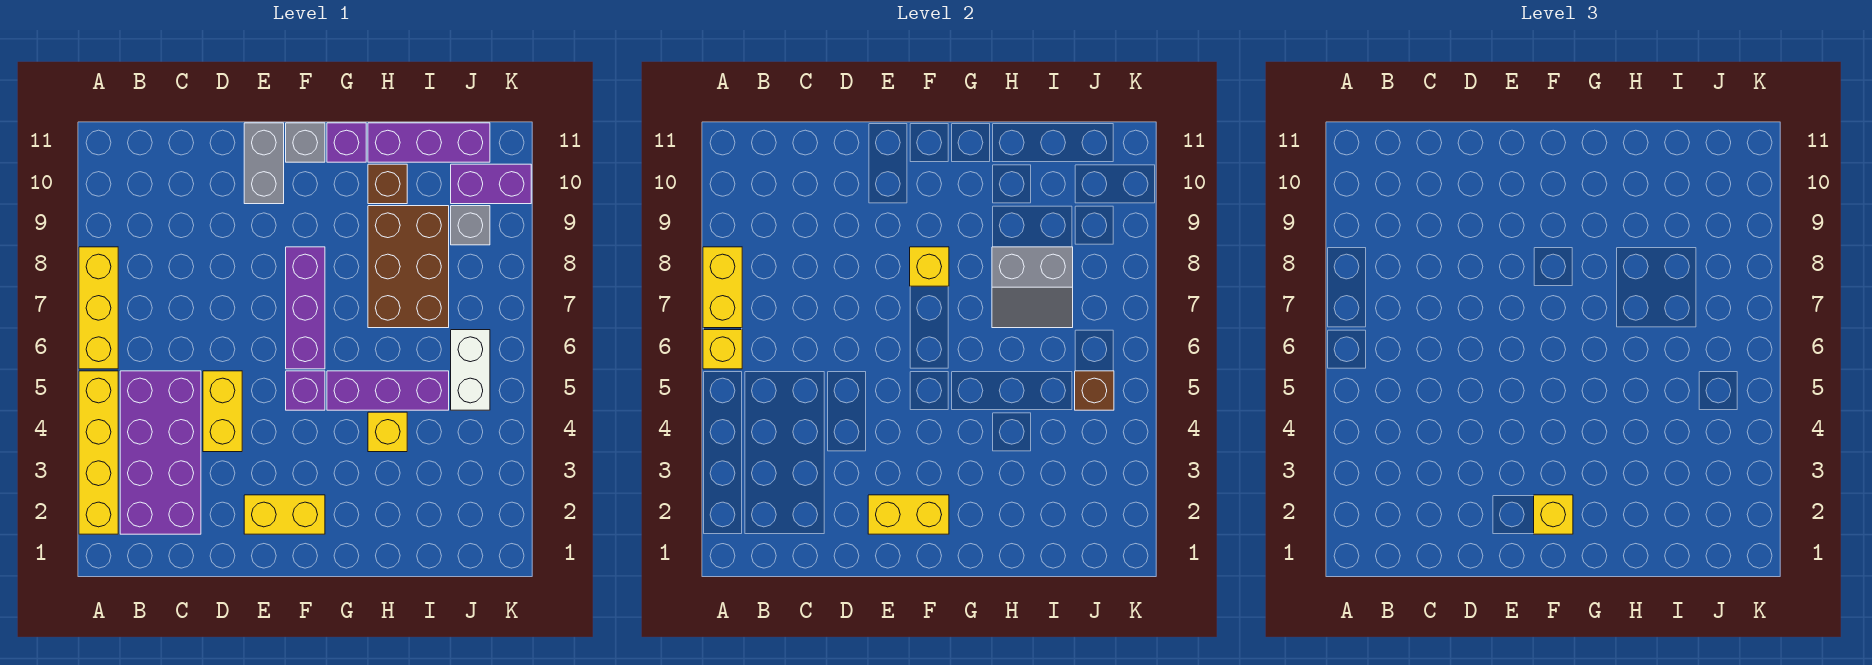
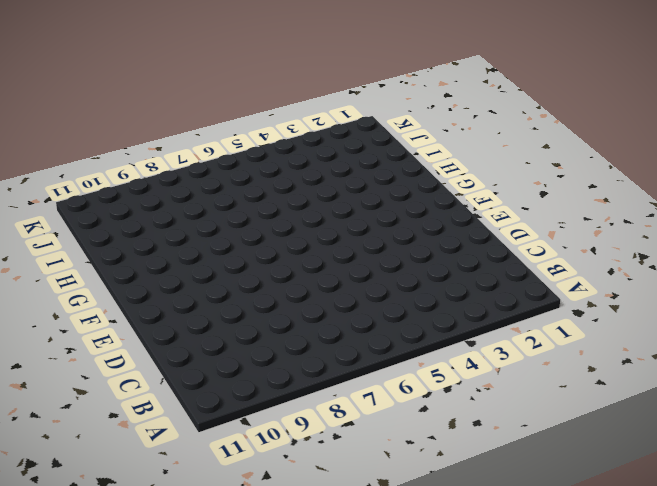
none -> yellow brick A2:A5 level 1
none -> yellow brick A6:A8 level 1
none -> purple brick B2:C5 level 1

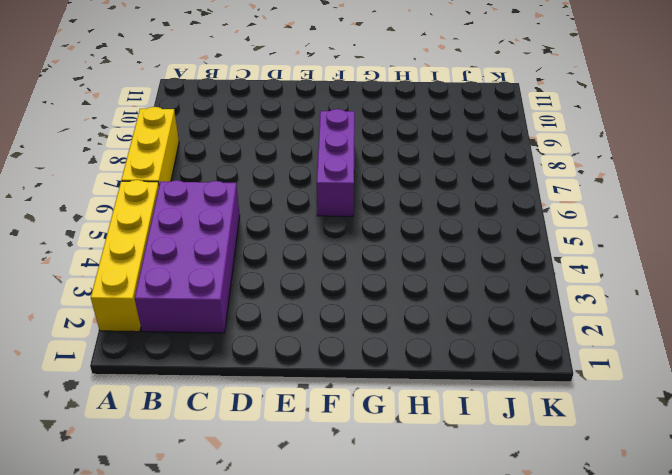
none -> yellow brick D4:D5 level 1
none -> yellow brick E2:F2 level 1
none -> grey brick E10:E11 level 1

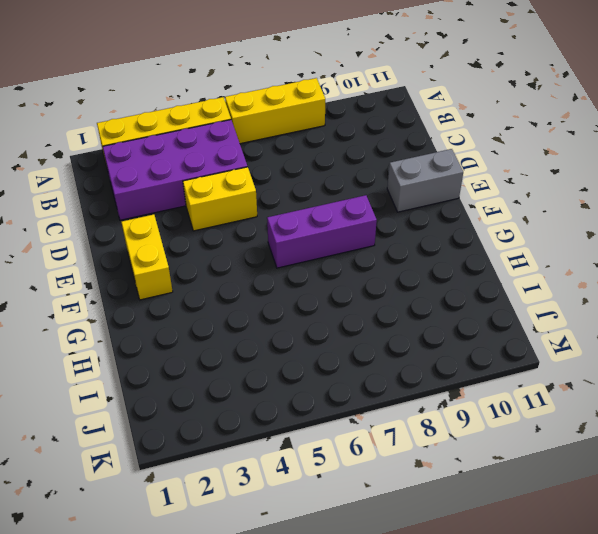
none -> purple brick F5 level 1
none -> grey brick F11 level 1
none -> purple brick G5:I5 level 1

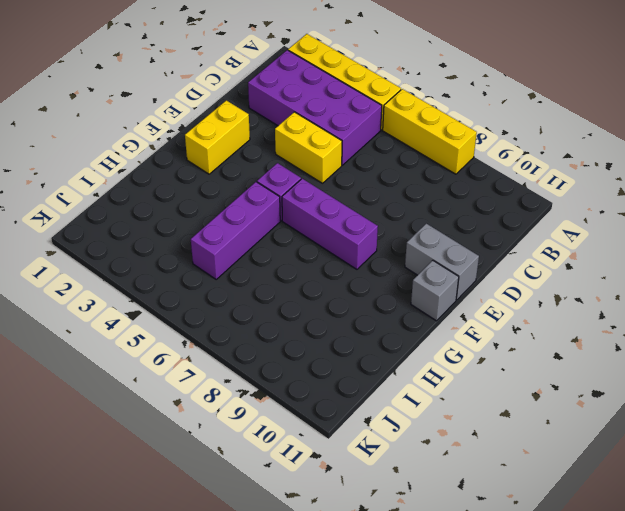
none -> purple brick G11 level 1
none -> yellow brick H4 level 1
none -> brown brick H7:I9 level 1

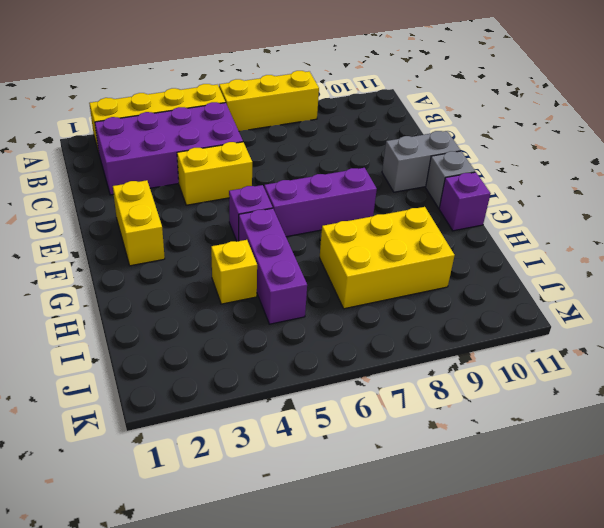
yellow brick H7:I9 level 1 -> brown brick H7:I9 level 1
none -> brown brick H10 level 1
none -> purple brick H11:J11 level 1
none -> white brick J5:J6 level 1

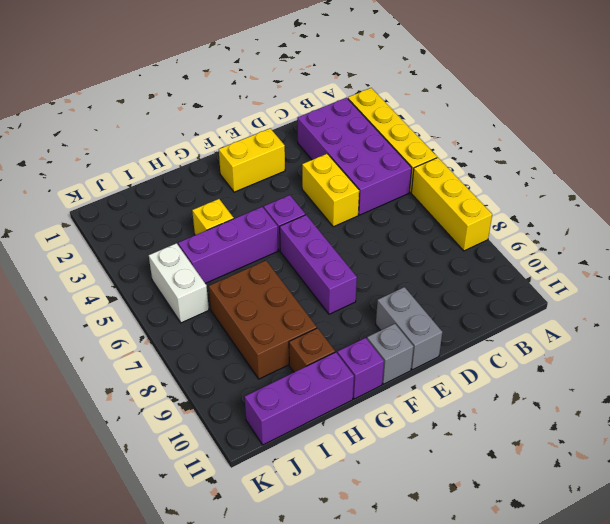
none -> grey brick J9 level 1
none -> purple brick J10:K10 level 1
none -> yellow brick A6 level 2

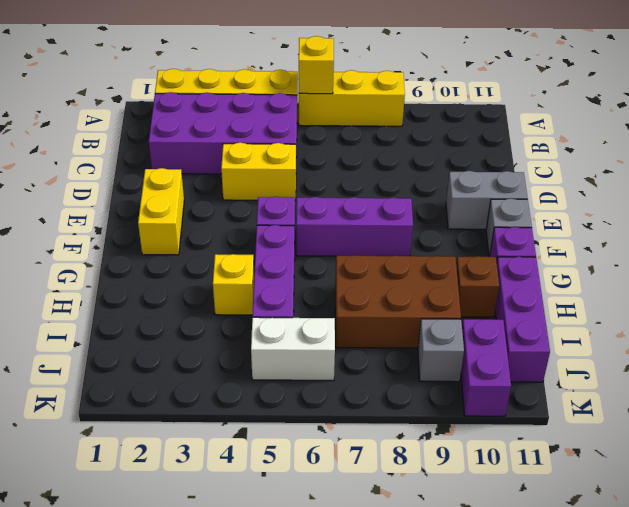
none -> yellow brick A7:A8 level 2
none -> yellow brick E2:F2 level 2
none -> yellow brick F8 level 2

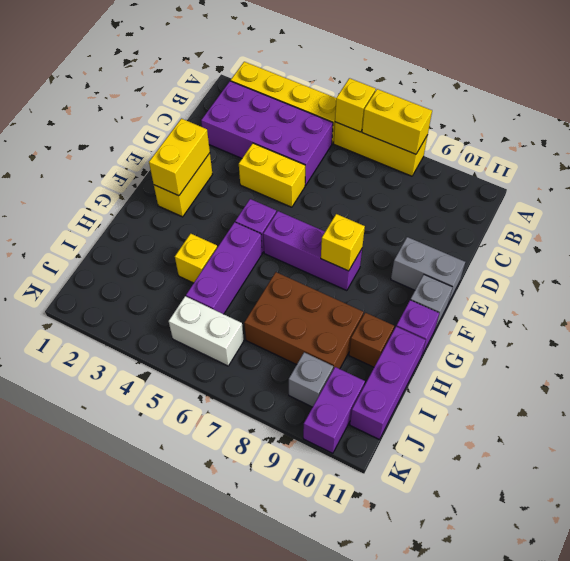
none -> grey slope H7:I8 level 2 top 8
none -> brown brick J5 level 2
none -> yellow brick F2 level 3

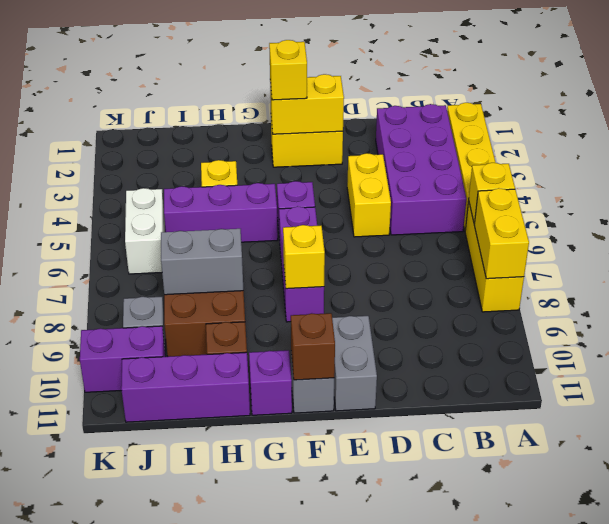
brown brick F11 level 2 -> brown brick J5 level 2

